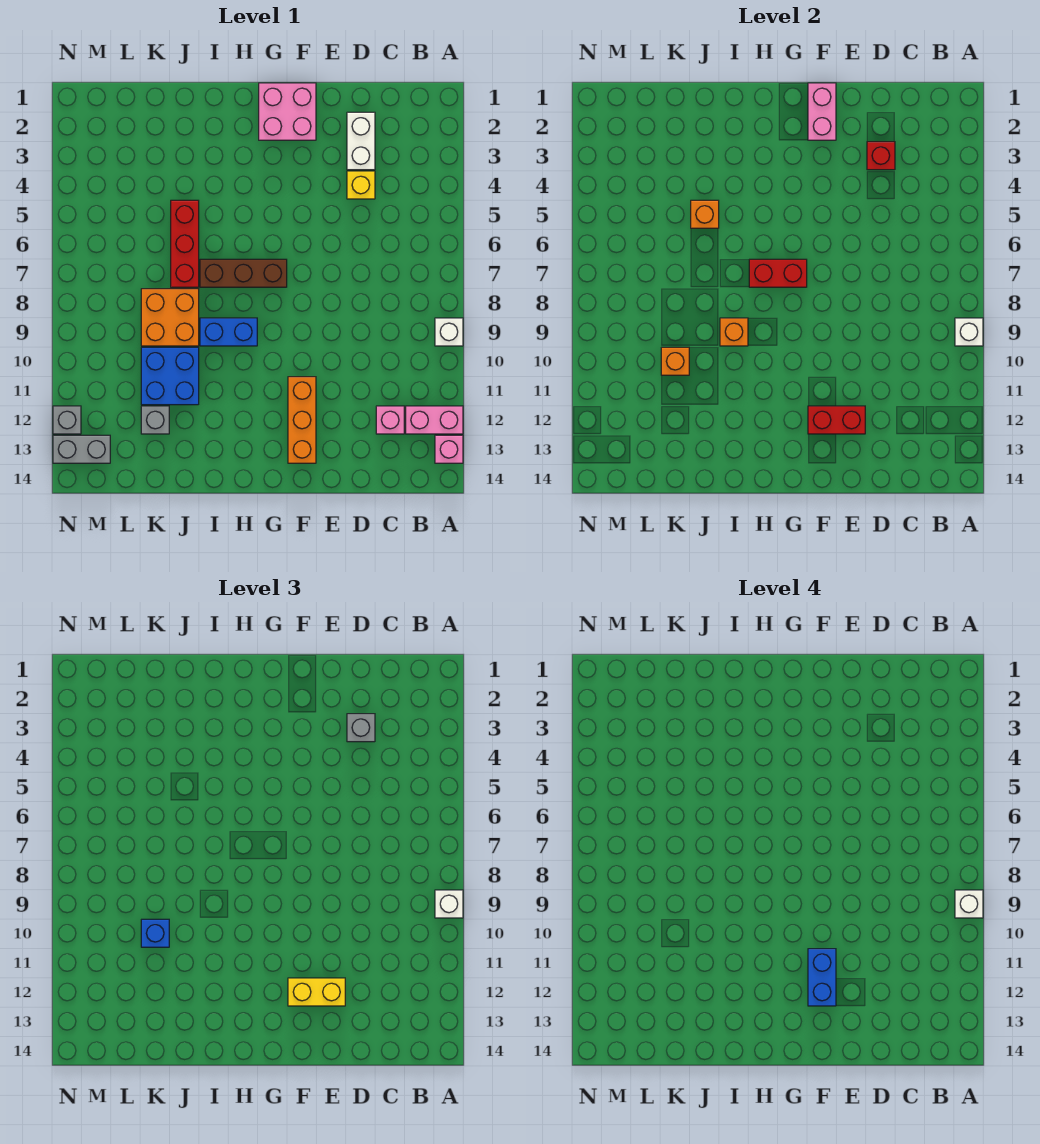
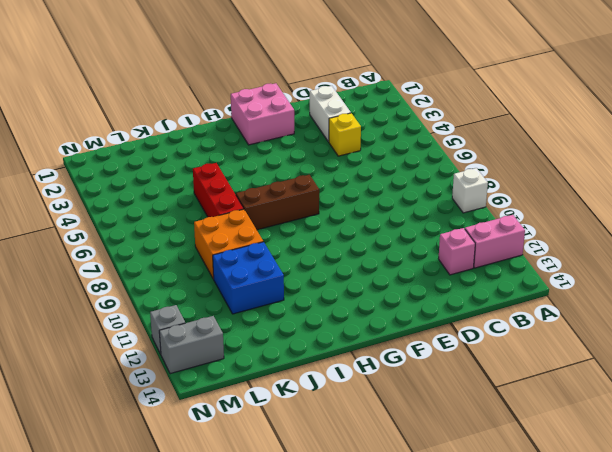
none -> pink brick A13 level 1
none -> orange brick F11:F13 level 1
none -> blue brick H9:I9 level 1
none -> grey brick K12 level 1

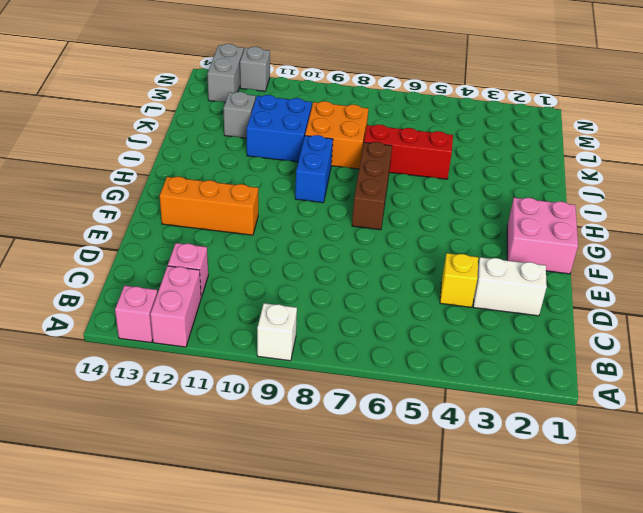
none -> white brick A9 level 2
none -> red brick D3 level 2
none -> red brick E12:F12 level 2
none -> pink brick F1:F2 level 2

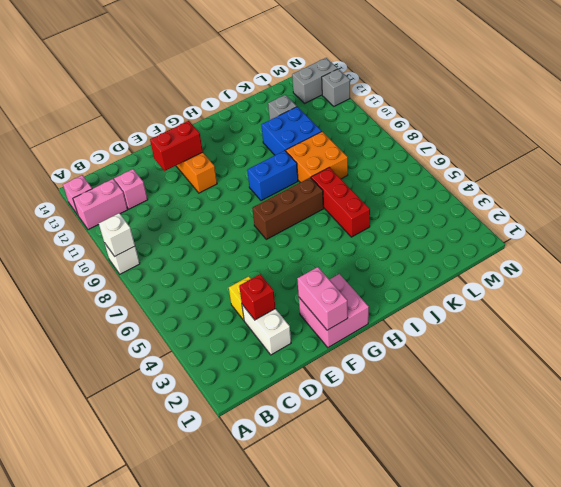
none -> red brick G7:H7 level 2
none -> orange brick I9 level 2
none -> orange brick J5 level 2
none -> orange brick K10 level 2

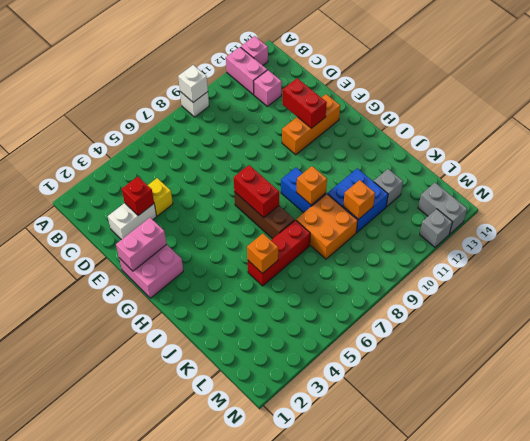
none -> white brick A9 level 3
none -> grey brick D3 level 3
none -> yellow brick E12:F12 level 3
none -> blue brick K10 level 3

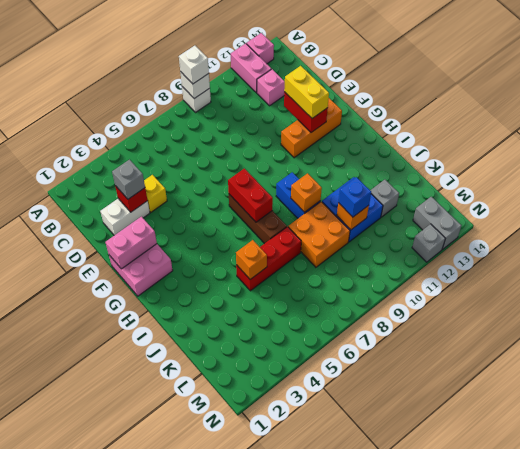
none -> white brick A9 level 4
none -> blue brick F11:F12 level 4

